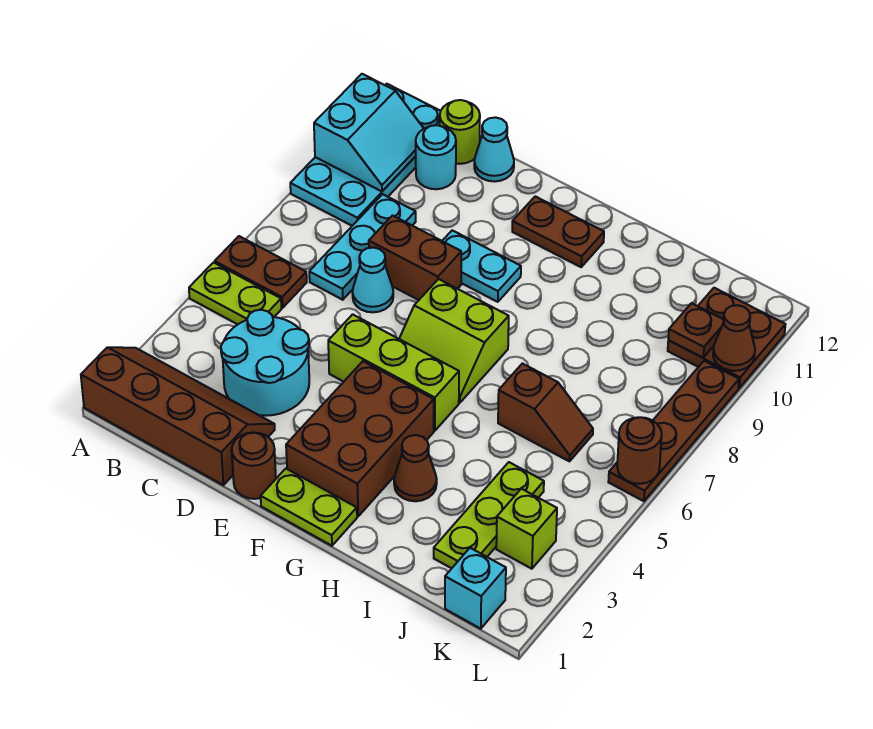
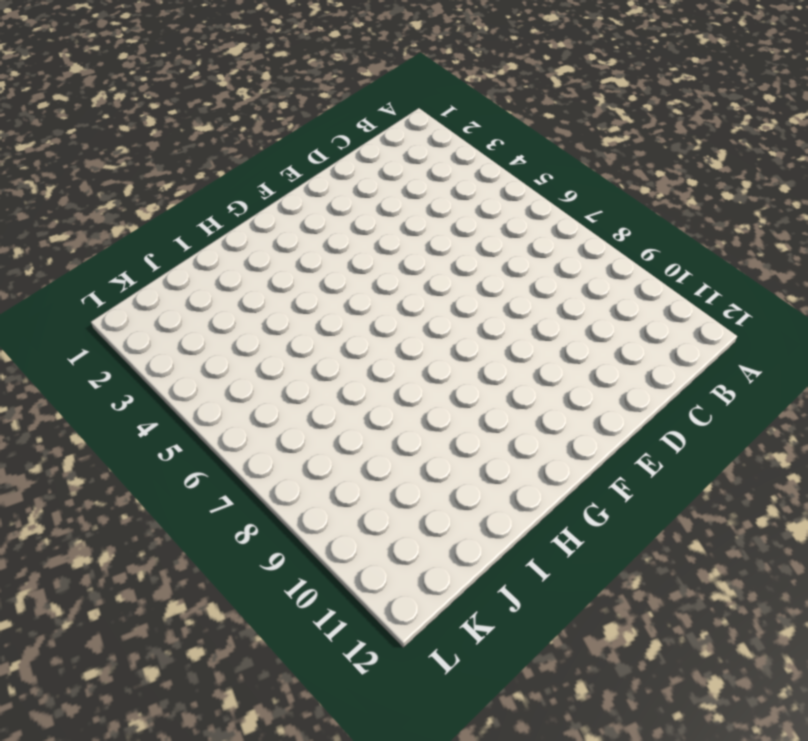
none -> brown slope A1:D2 level 1 top 1
none -> lime plate A5:B5 level 1
none -> brown plate A6:B6 level 1

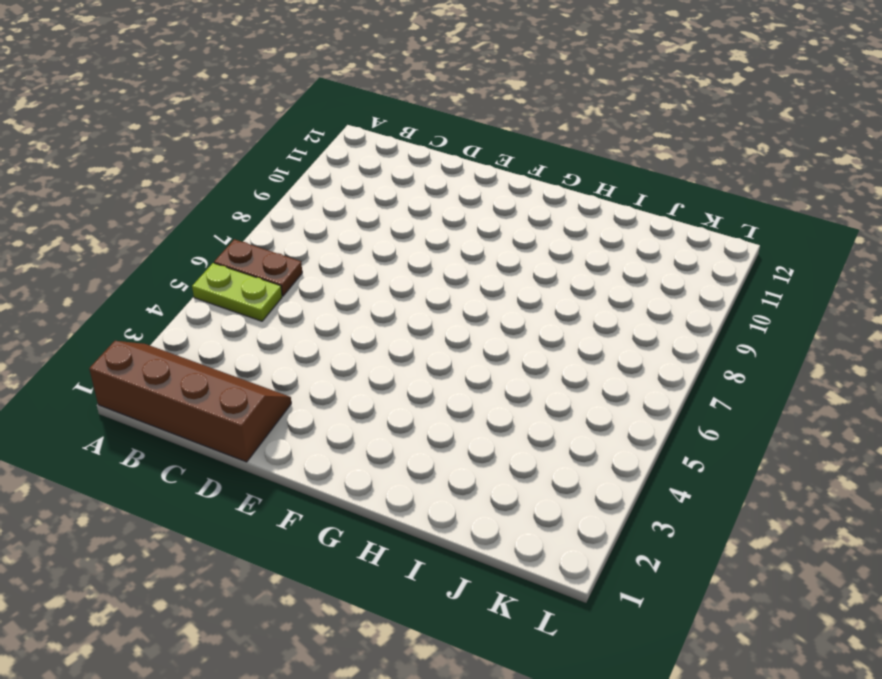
none -> cyan plate A9:B12 level 1
none -> cyan round brick C3:D4 level 1
none -> cyan plate C7:C9 level 1

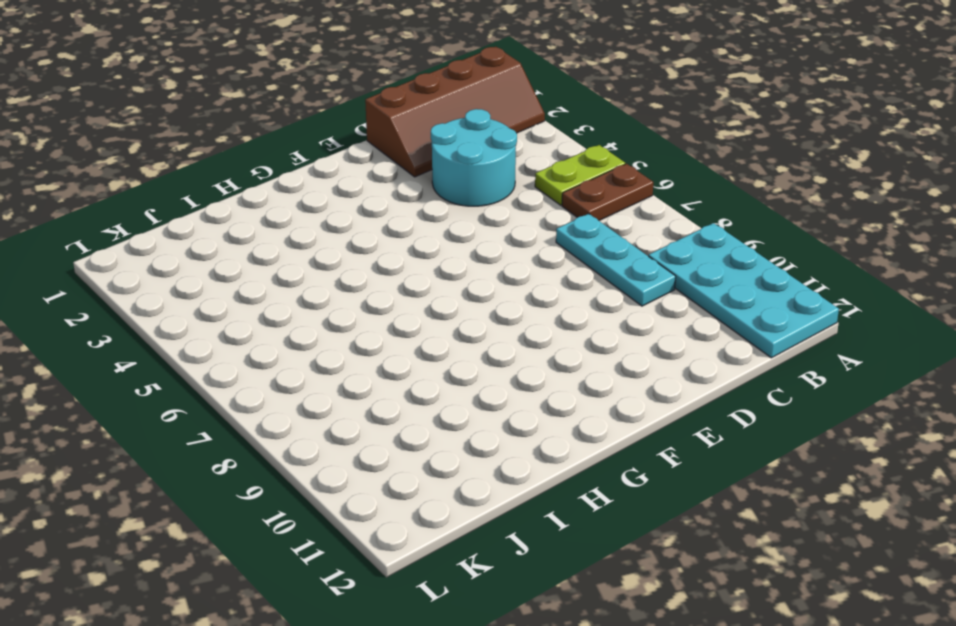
none -> cyan round brick C11 level 1
none -> lime round brick C12 level 1
none -> cyan cone D7 level 1

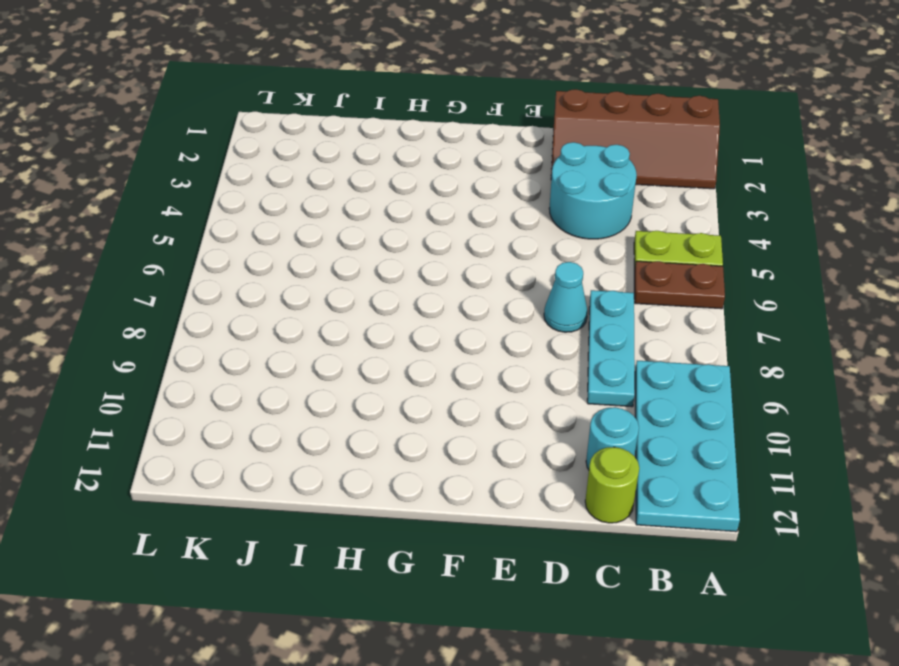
none -> brown brick D8:E8 level 1
none -> cyan cone D12 level 1
none -> brown round brick E1 level 1

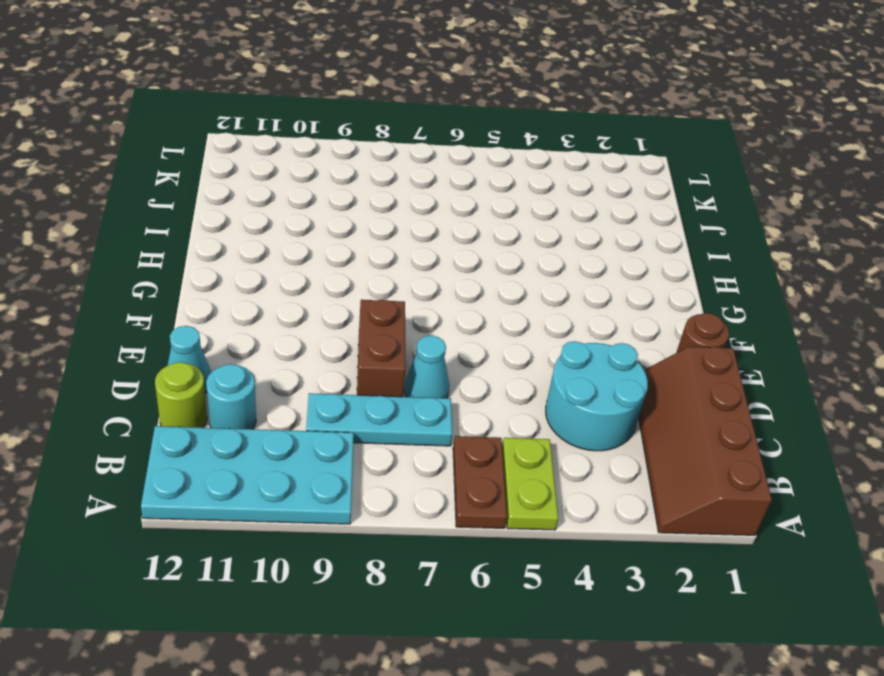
none -> lime brick E5:G5 level 1
none -> cyan plate E9:F9 level 1
none -> lime plate F1:G1 level 1

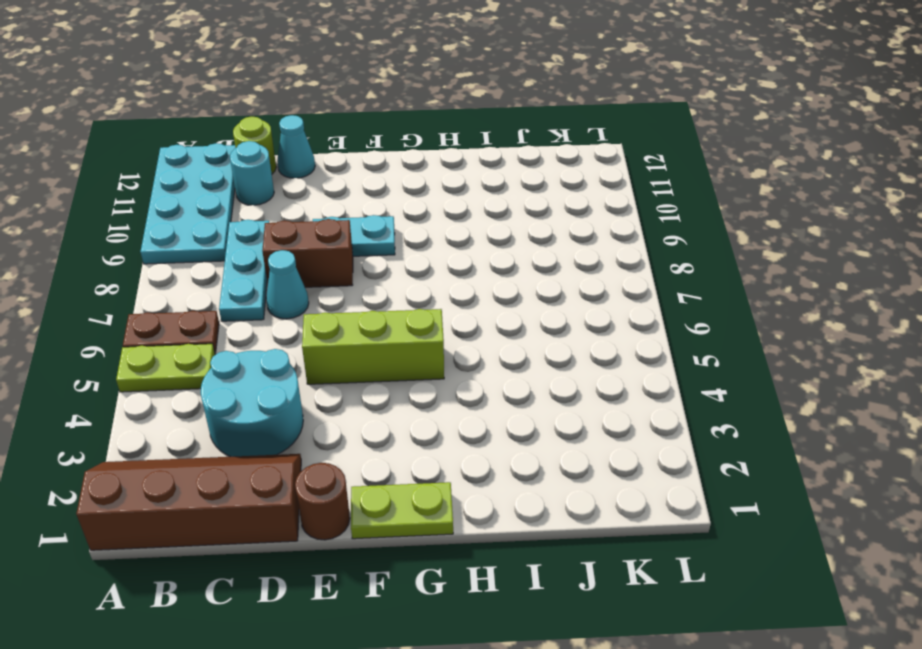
none -> brown brick F2:G4 level 1
none -> lime slope F6:G7 level 1 top 7
none -> brown plate F11:G11 level 1

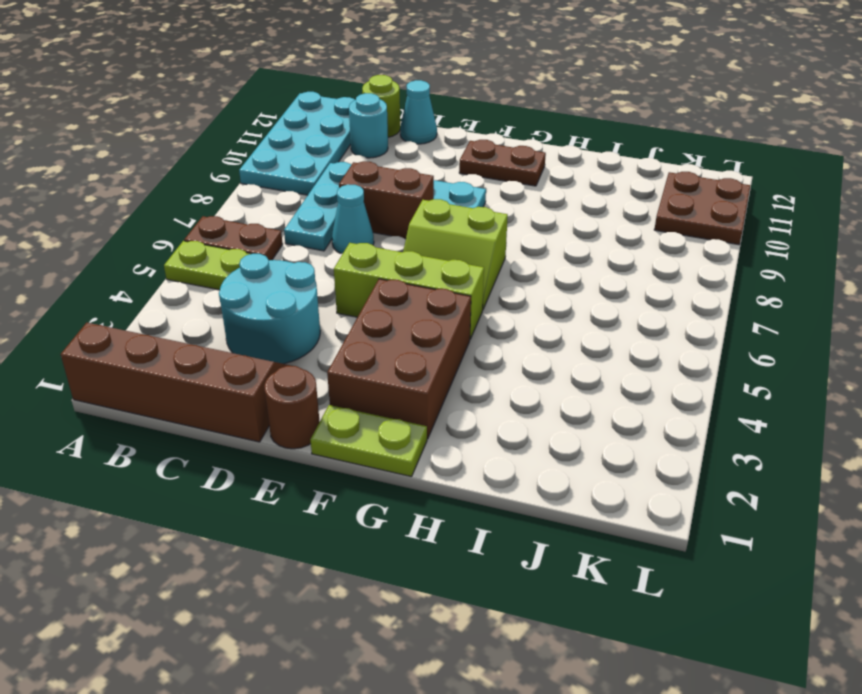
none -> brown cone H3 level 1
none -> brown slope I6:J6 level 1 top I
none -> lime plate J2:J4 level 1

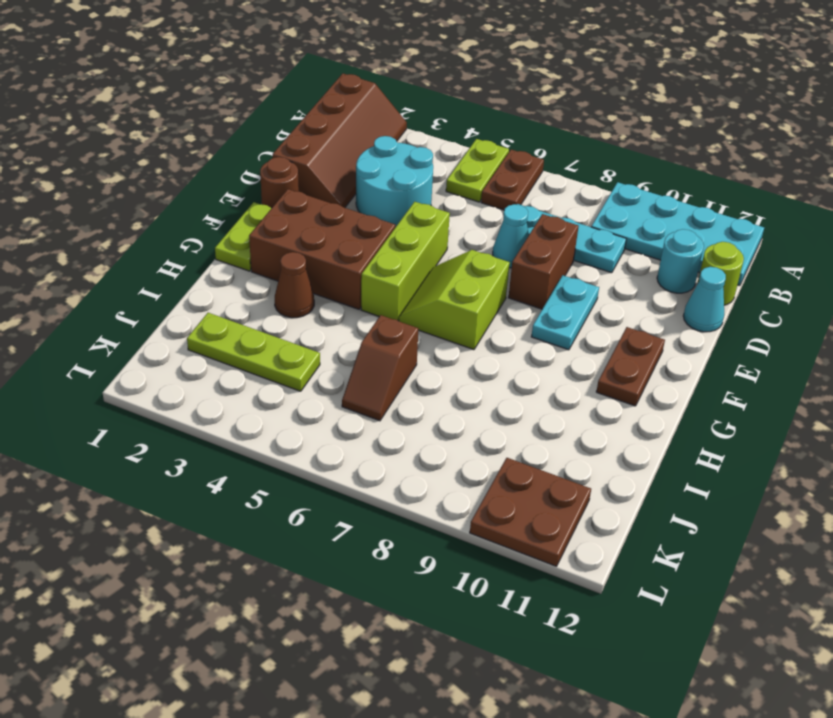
none -> cyan brick K1 level 1
none -> lime brick K3 level 1
none -> brown plate L6:L9 level 1

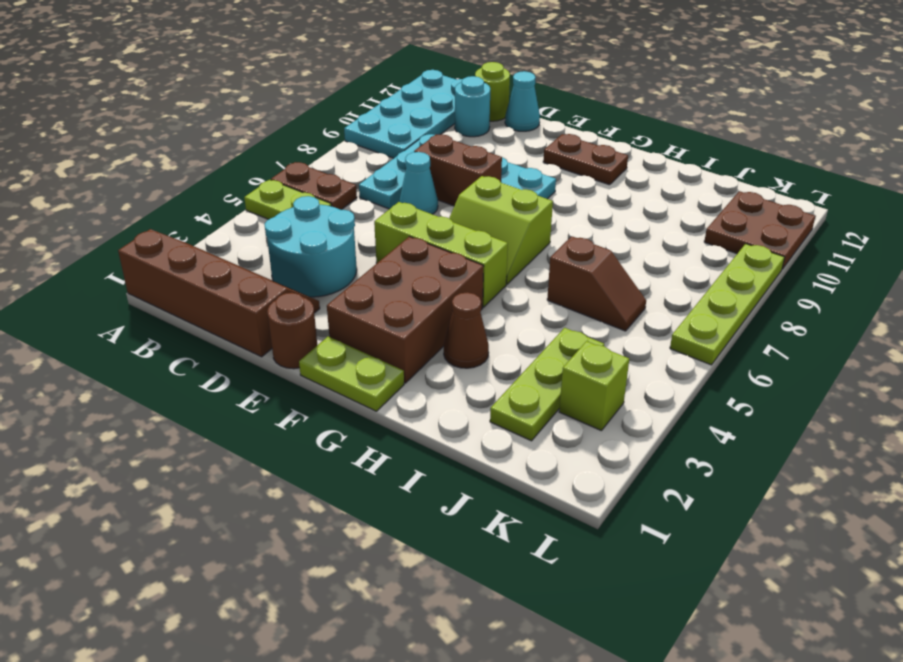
lime plate L6:L9 level 1 -> brown plate L6:L9 level 1
none -> cyan brick K1 level 1
none -> cyan slope A10:B11 level 2 top A
none -> brown plate K10 level 2

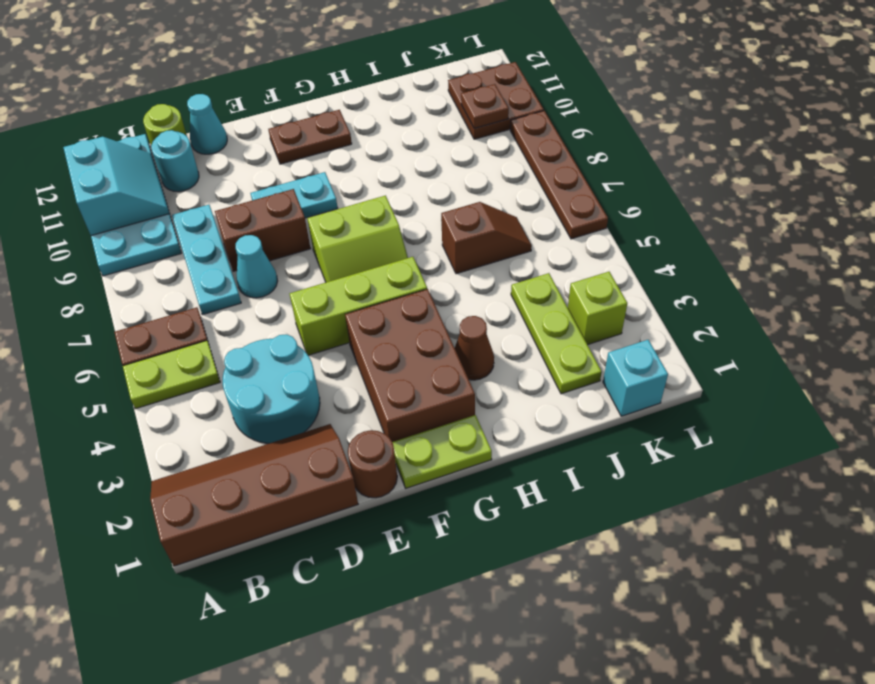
none -> brown round brick L6 level 2
none -> brown cone L10 level 2

